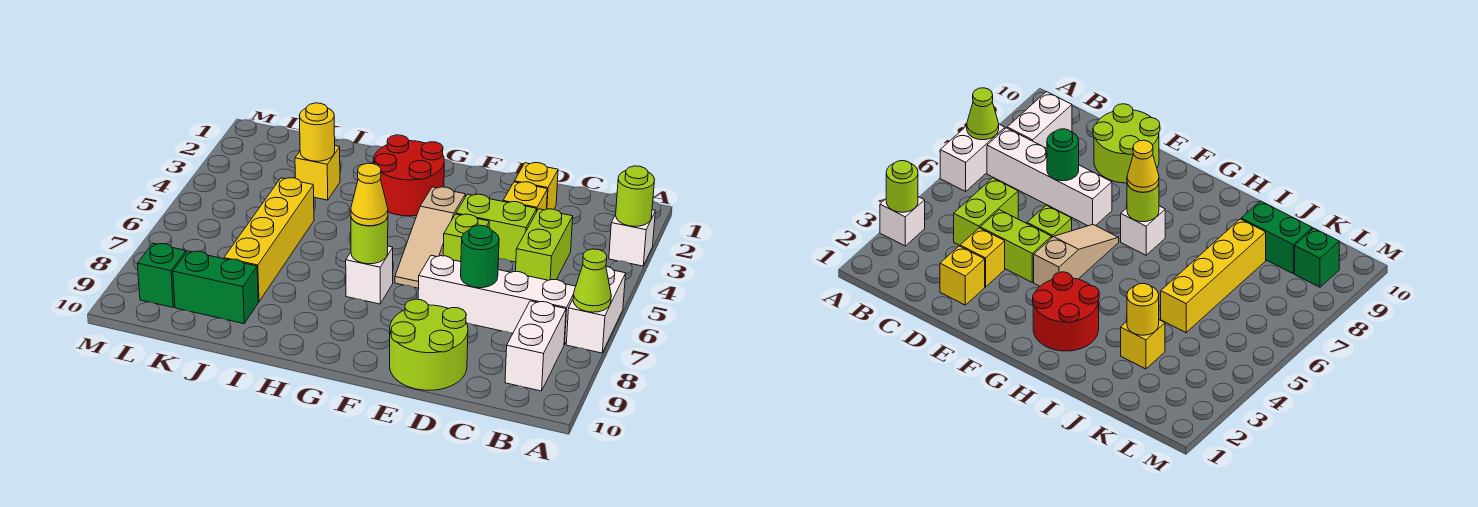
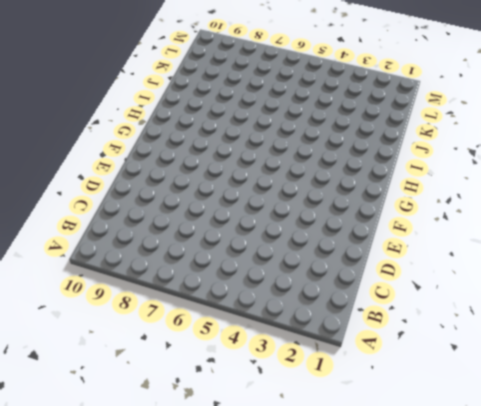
none -> white brick A3 level 1
none -> white brick A6:A7 level 1
none -> white brick B7:E7 level 1

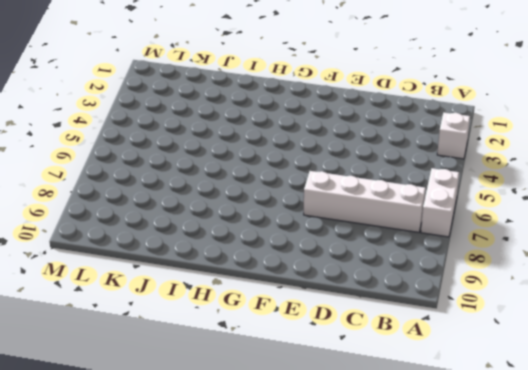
none -> white brick B8:B9 level 1
none -> lime brick C4:C5 level 1
none -> yellow brick D2 level 1

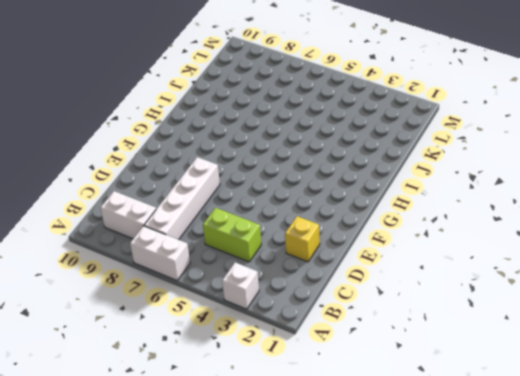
none -> yellow brick D3 level 1
none -> lime brick D4:E4 level 1
none -> lime round brick D9:E10 level 1

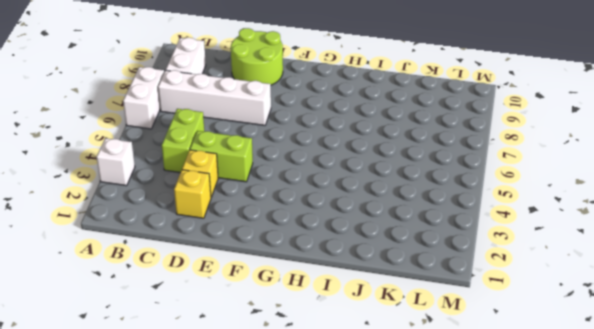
none -> lime brick E5 level 1
none -> tan slope F4:F6 level 1 top 4
none -> red round brick G2:H3 level 1

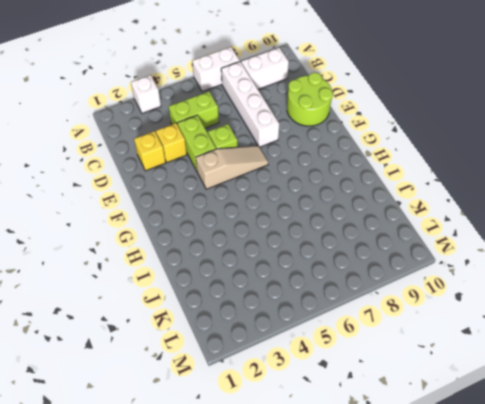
none -> red round brick G2:H3 level 1
none -> white brick G7 level 1
none -> yellow brick J3 level 1

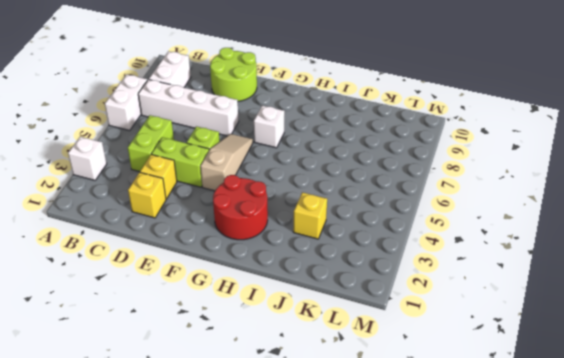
none -> yellow brick J5:J8 level 1
none -> green brick J9:K9 level 1
none -> green brick L9 level 1

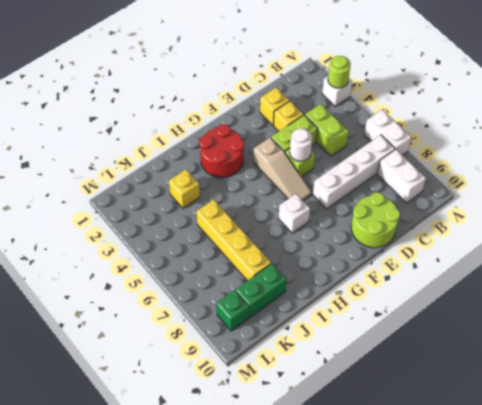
white round brick E5 level 2 -> none
none -> lime cone A7 level 2
none -> green round brick D7 level 2
none -> lime round brick G7 level 2

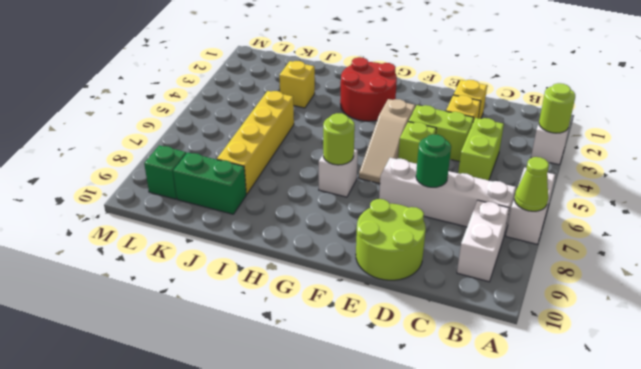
none -> yellow round brick J3 level 2
none -> yellow cone G7 level 3

